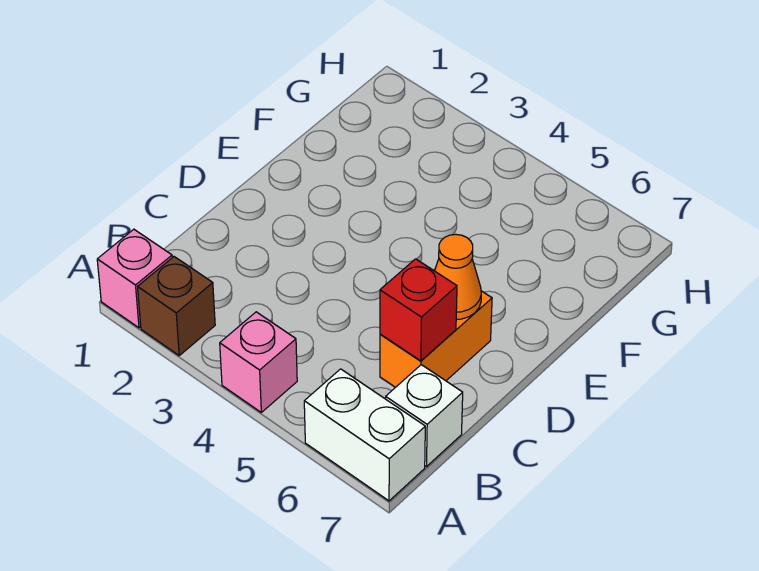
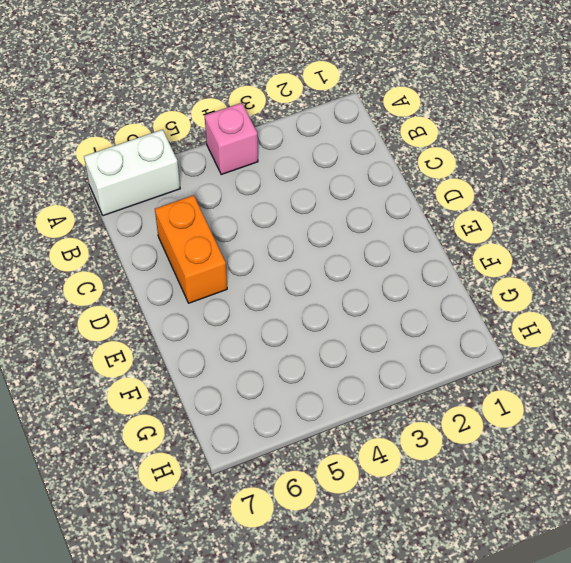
none -> pink brick A1 level 1
none -> brown brick A2 level 1

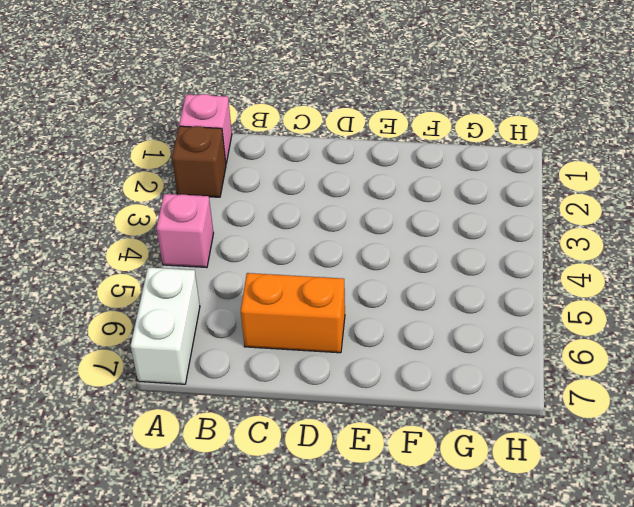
none -> white brick B7 level 1
none -> red brick C6 level 2

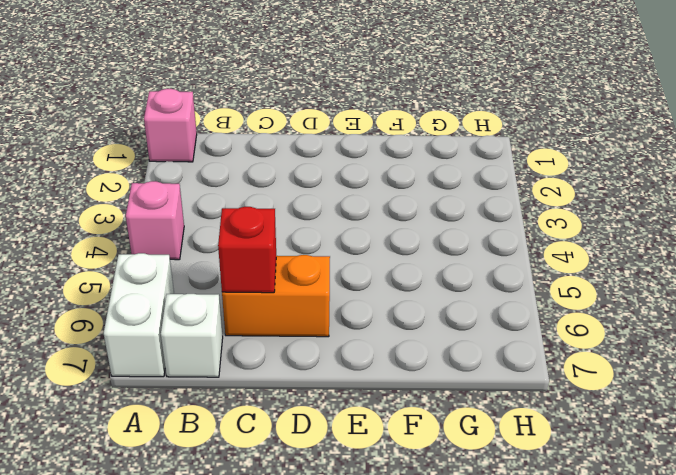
none -> brown brick A2 level 1
none -> orange cone D6 level 2

